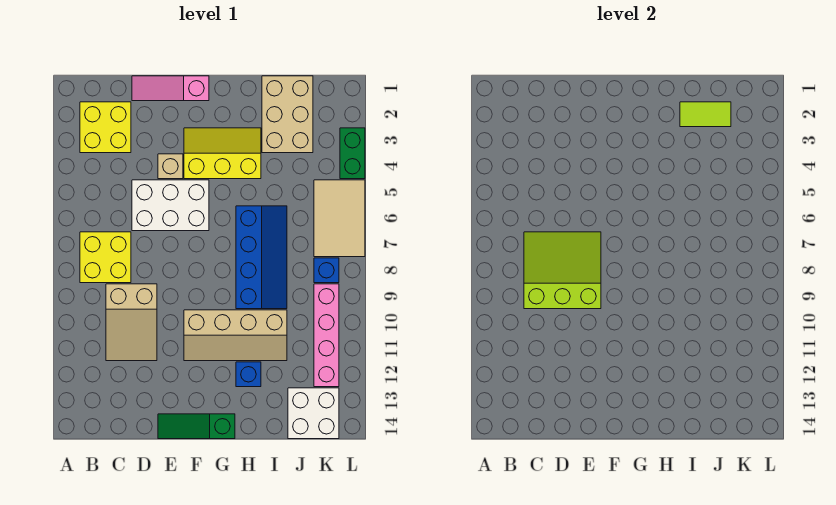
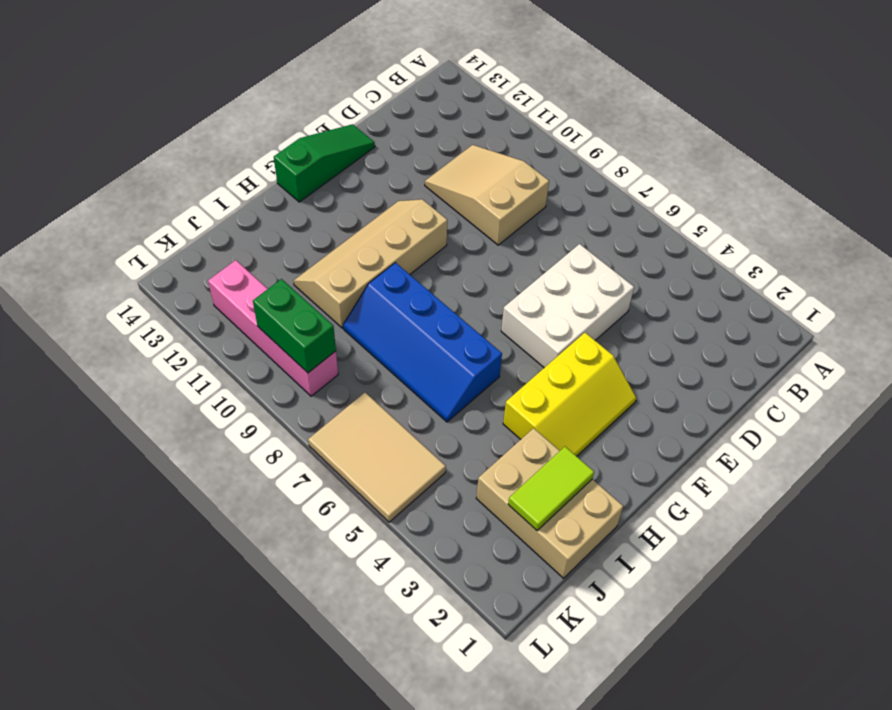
green brick K9:K10 level 2 -> green brick L3:L4 level 1
none -> yellow brick B2:C3 level 1
none -> yellow brick B7:C8 level 1
none -> pink slope D1:F1 level 1 top F

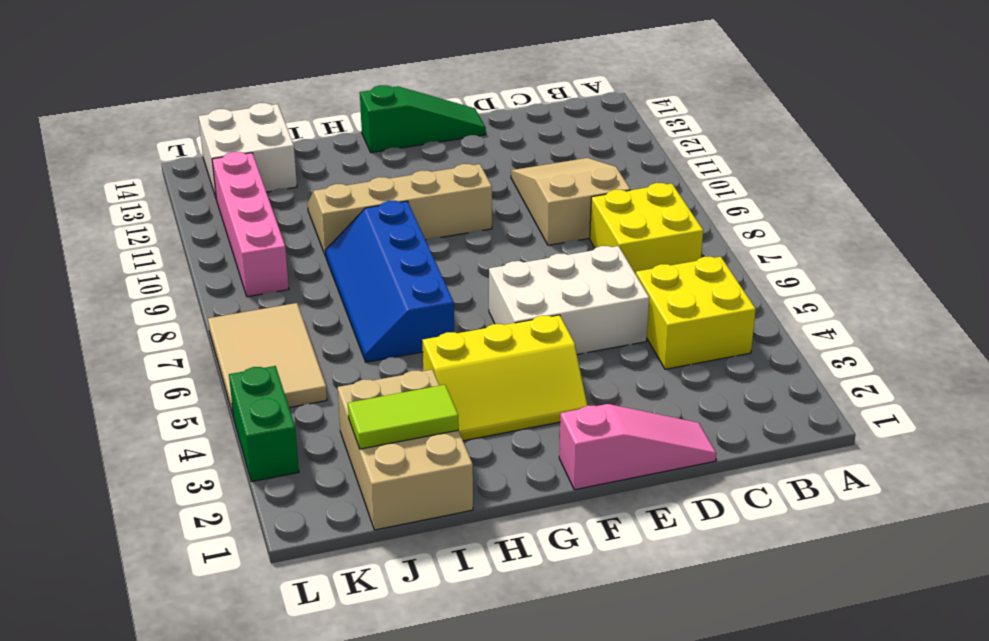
yellow brick B4:C5 level 1 -> yellow brick B2:C3 level 1
none -> tan brick E4 level 1
none -> blue brick H12 level 1
none -> blue brick K8 level 1

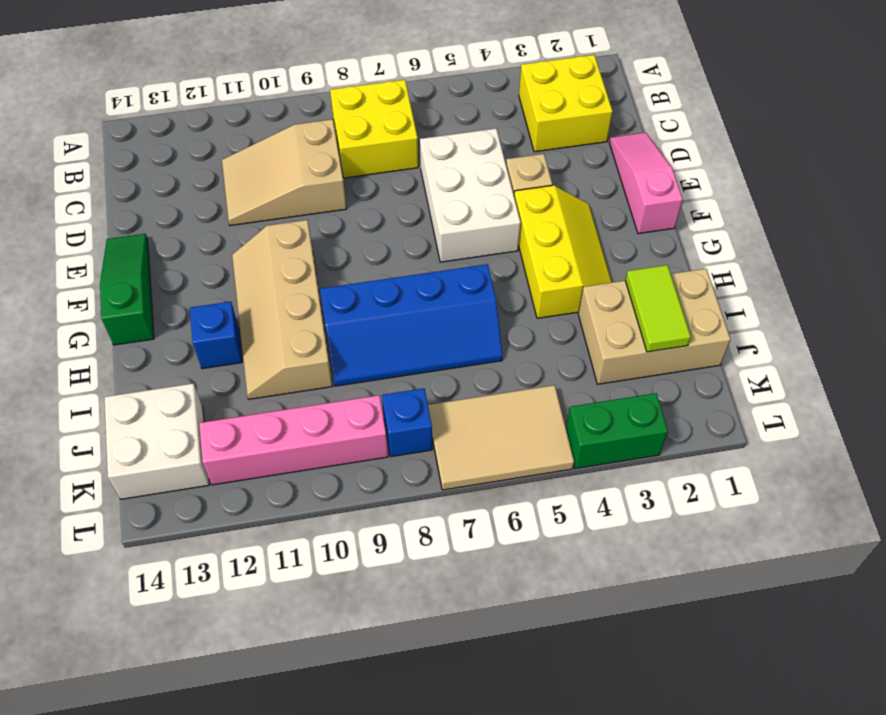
none -> lime slope C7:E9 level 2 top 9

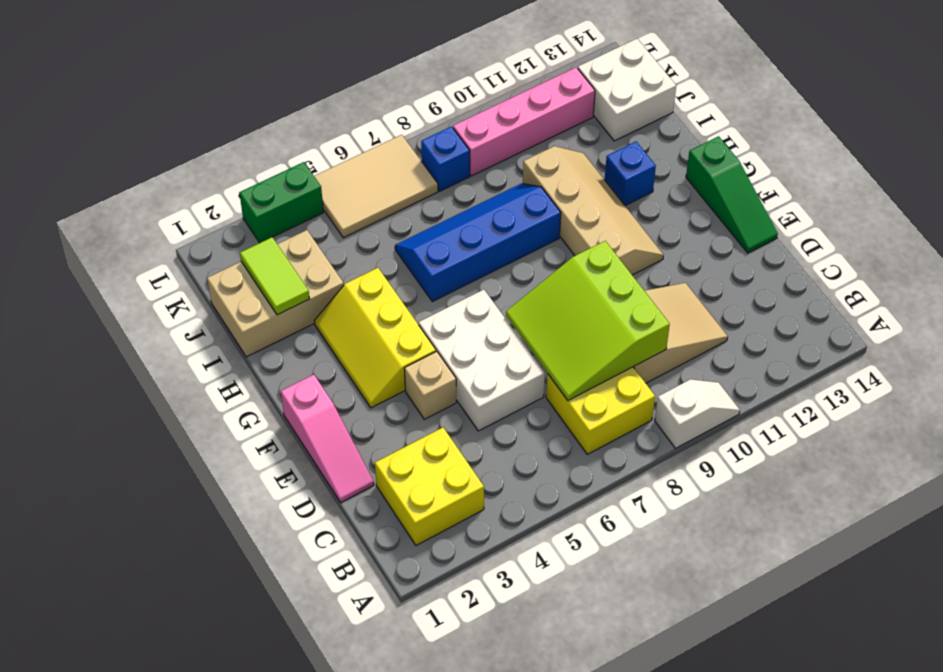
white slope A9:A10 level 1 top 9 -> none

